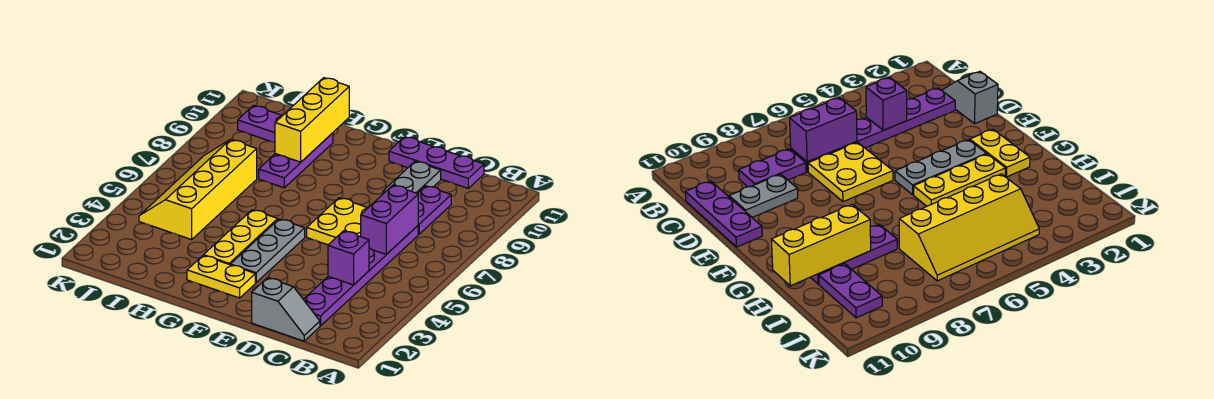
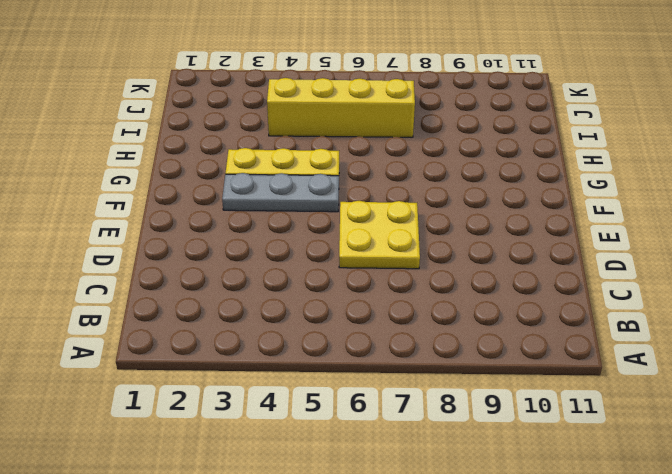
none -> grey slope C1:D1 level 1 top D
none -> purple plate C2:C7 level 1
none -> purple plate C8:C9 level 1

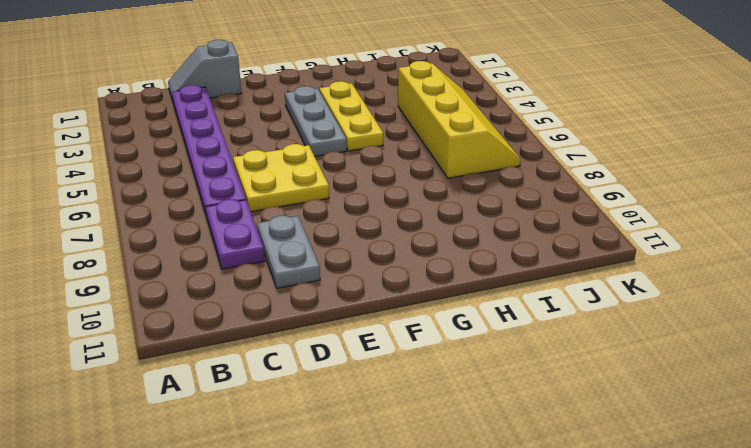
none -> purple plate C11:E11 level 1
none -> yellow plate F2:G2 level 1
none -> purple plate H8:H10 level 1

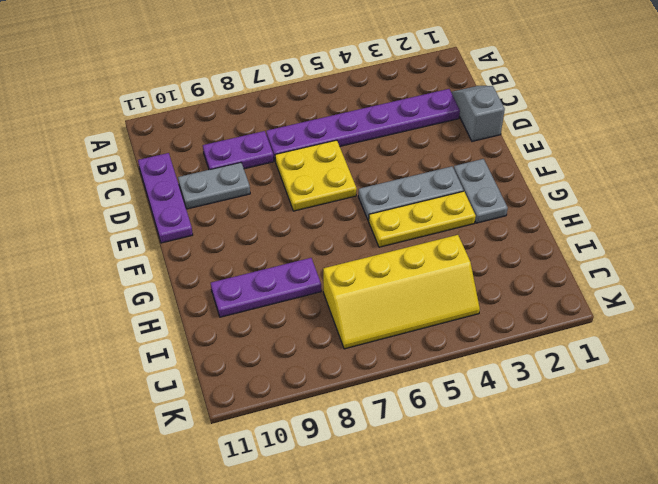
grey plate F2:G2 level 1 -> yellow plate F2:G2 level 1
none -> purple plate I10:J10 level 1
none -> purple brick C4 level 2
none -> purple brick C6:C7 level 2

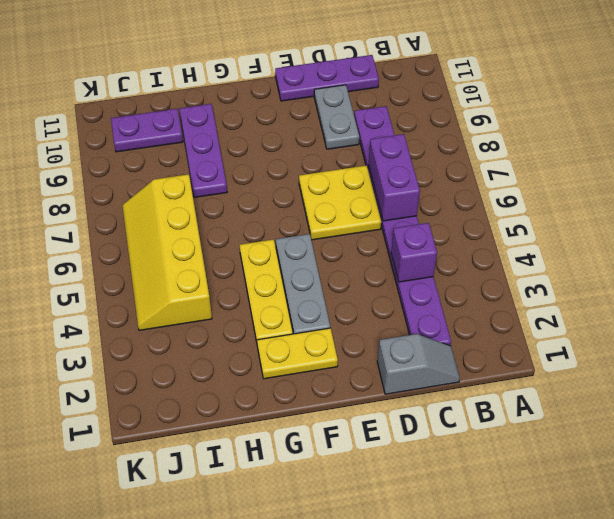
none -> yellow brick H9:H11 level 2

